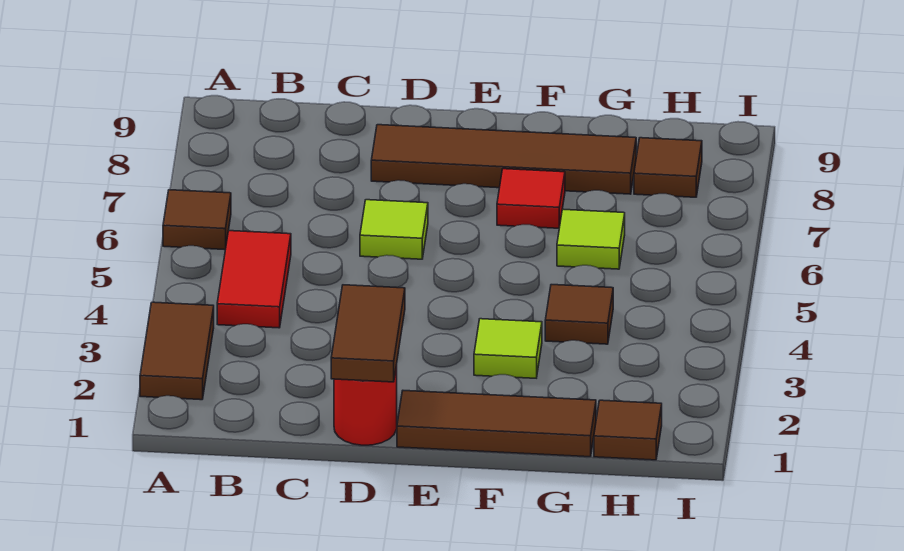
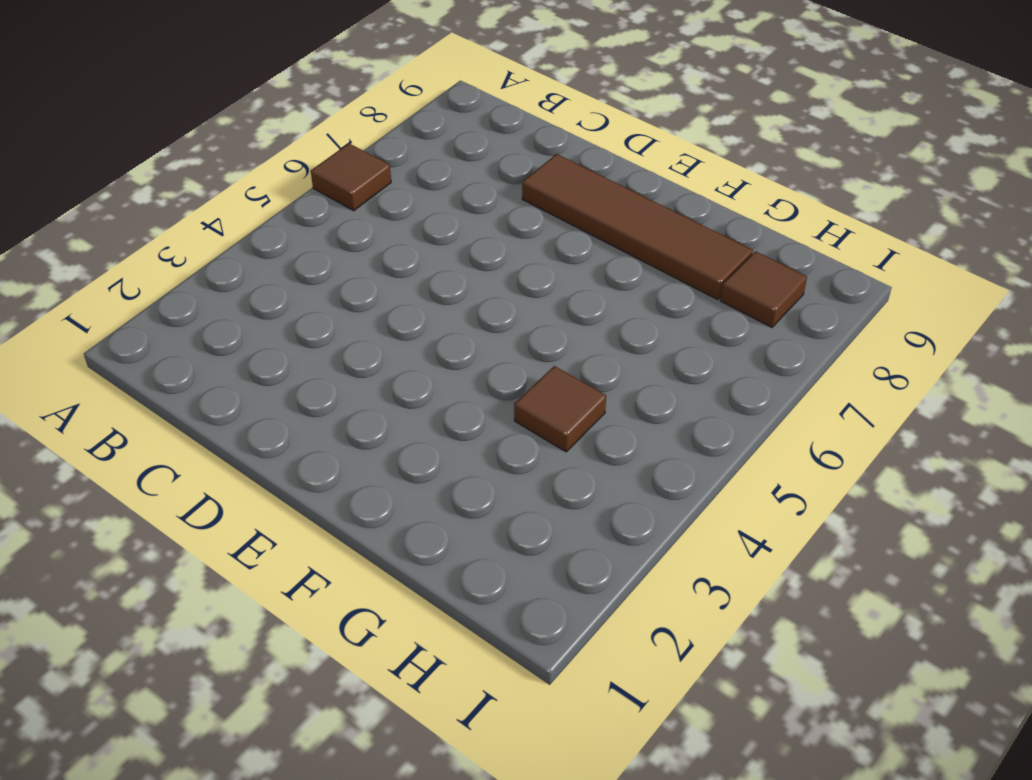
none -> brown tile A2:A3 level 1
none -> red tile B4:B5 level 1
none -> red round brick D1 level 1

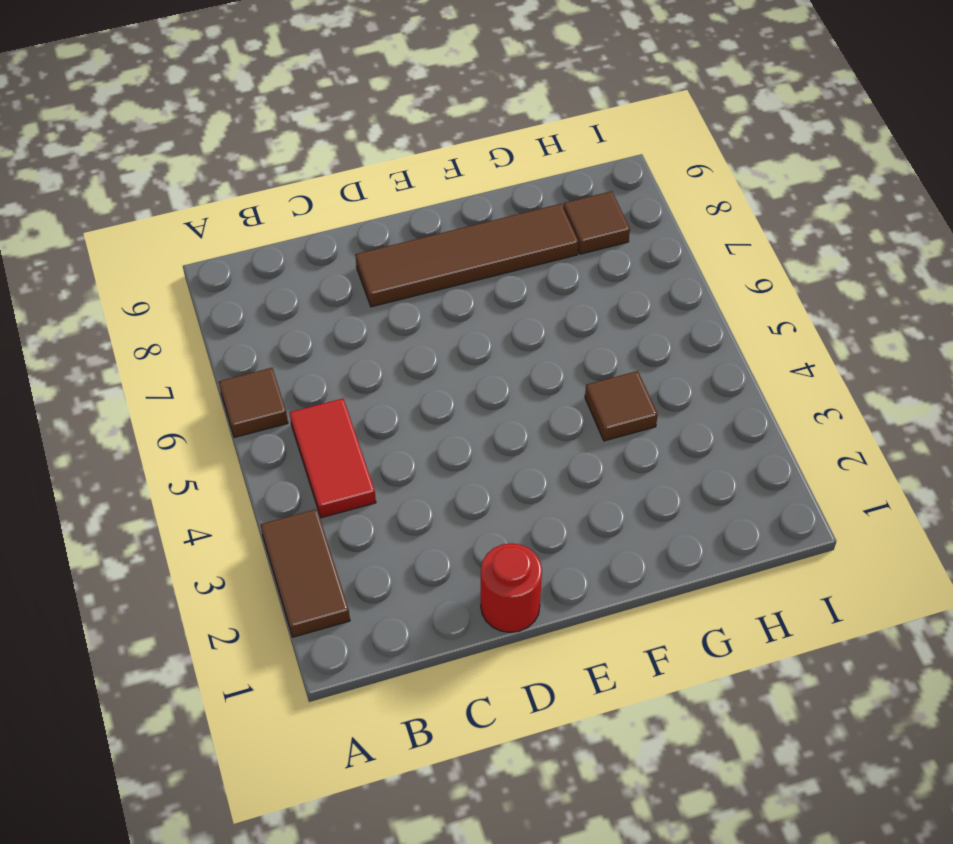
none -> lime tile D6 level 1
none -> brown tile E1:G1 level 1
none -> lime tile F3 level 1

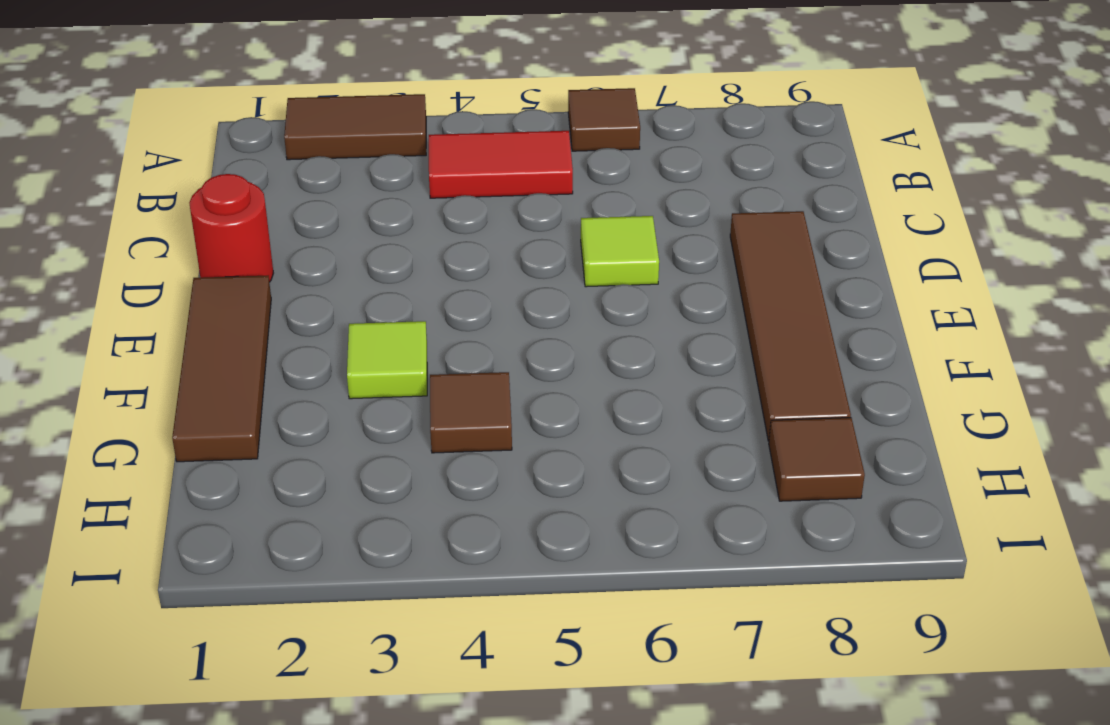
none -> red tile F7 level 1
none -> lime tile G6 level 1
none -> brown tile H1 level 1

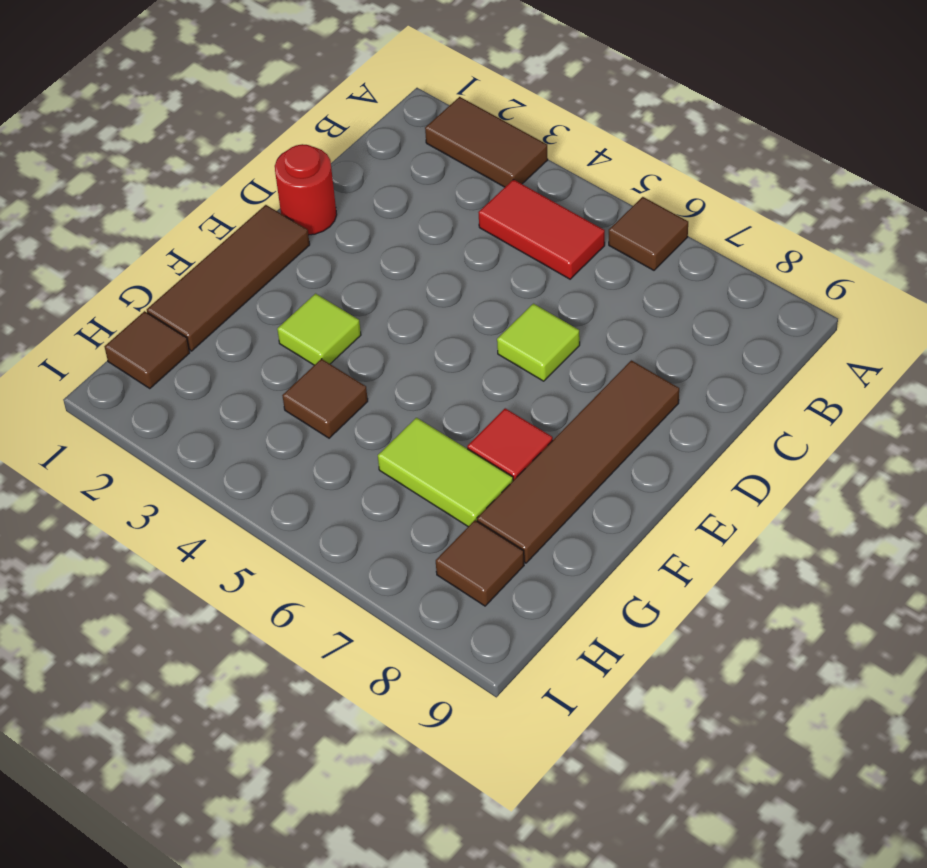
lime tile G6:G7 level 1 -> lime tile G6 level 1
none -> brown tile D1:D2 level 2

